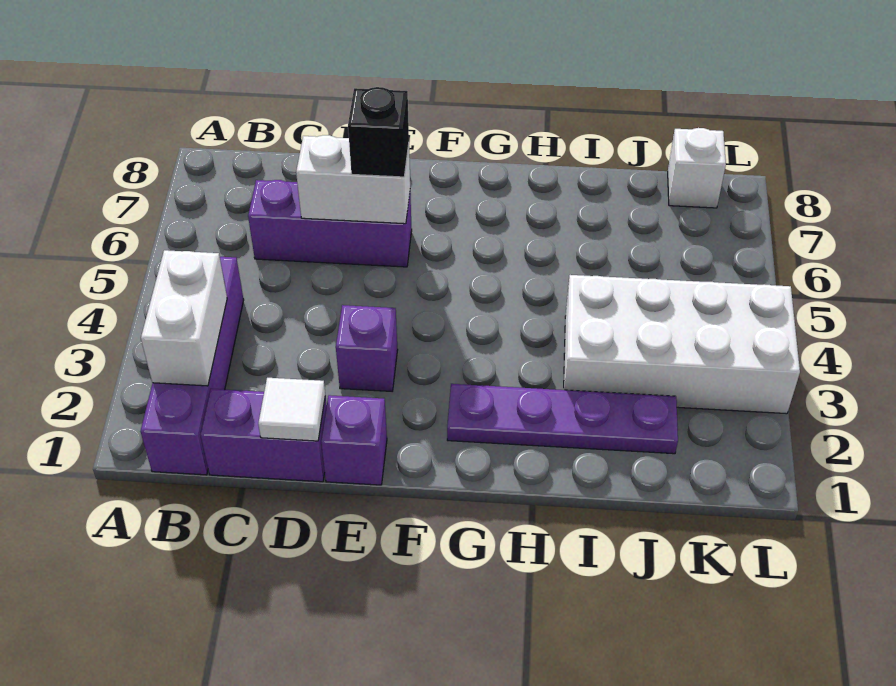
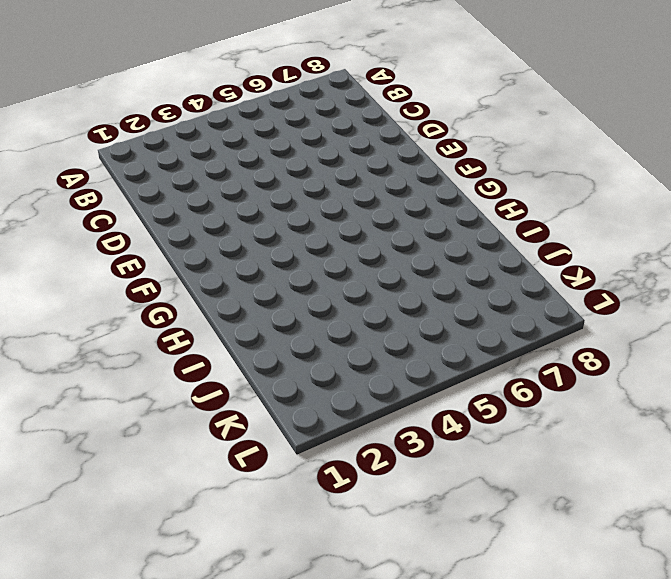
none -> purple brick B1:B4 level 1
none -> purple brick C1:D1 level 1
none -> purple brick C6:E6 level 1

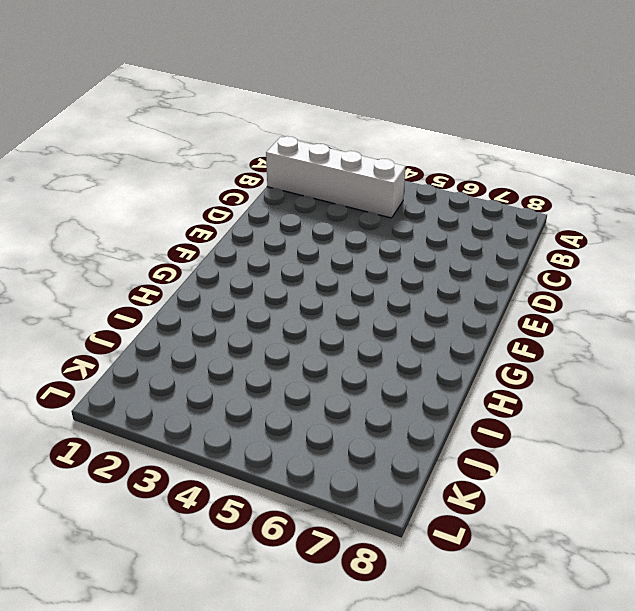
white brick B1:B4 level 1 -> purple brick B1:B4 level 1
none -> purple brick C1:D1 level 1
none -> purple brick C6:E6 level 1
none -> purple brick E1 level 1

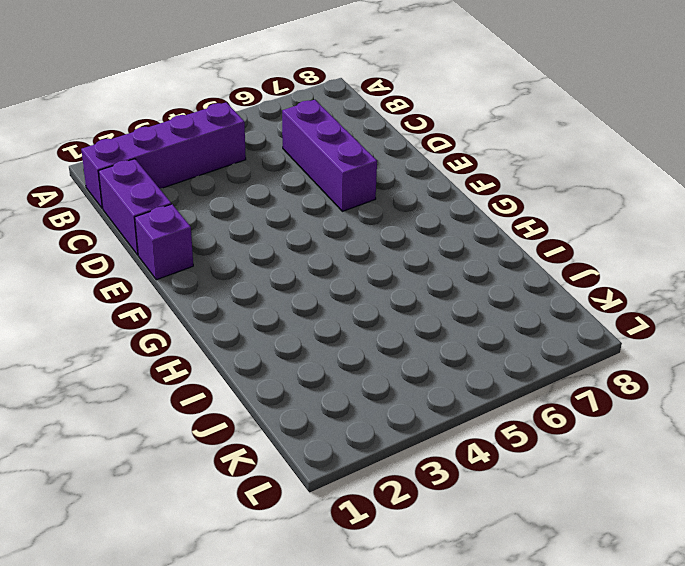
none -> purple brick E3 level 1
none -> purple plate G2:J2 level 1
none -> white brick I3:L4 level 1

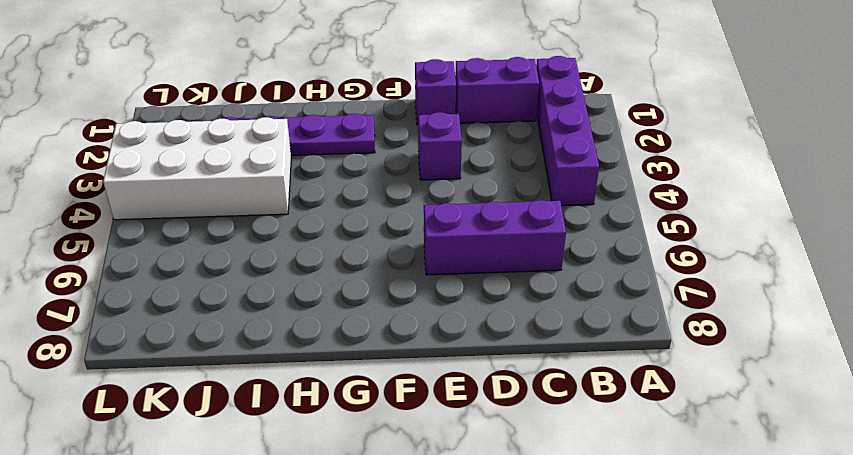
none -> white brick K8 level 1
none -> white brick B2:B3 level 2
none -> white tile D1 level 2

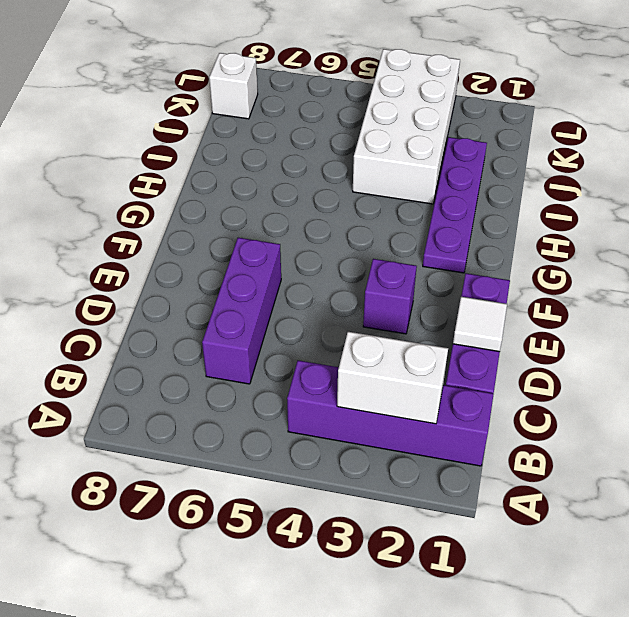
none -> white brick D6:E6 level 2
none -> black brick E6 level 3

